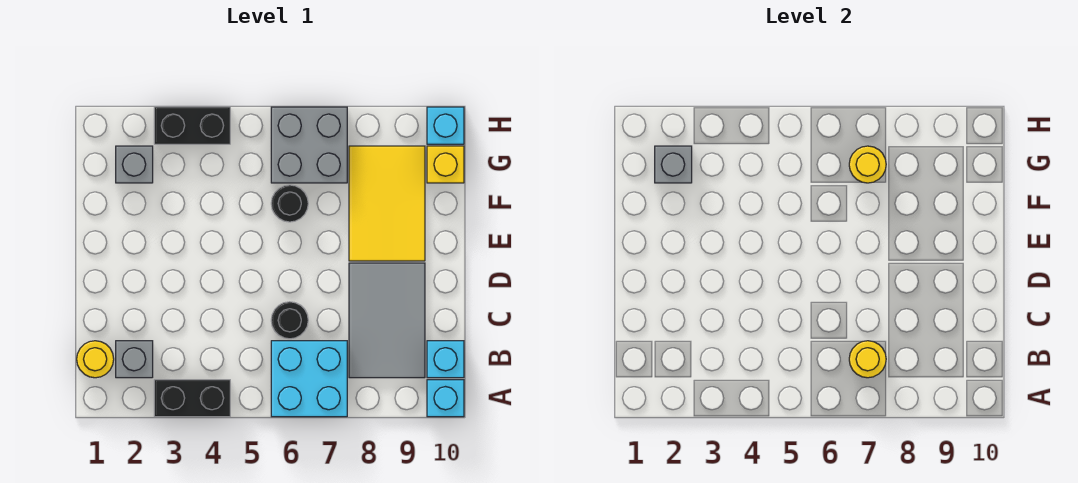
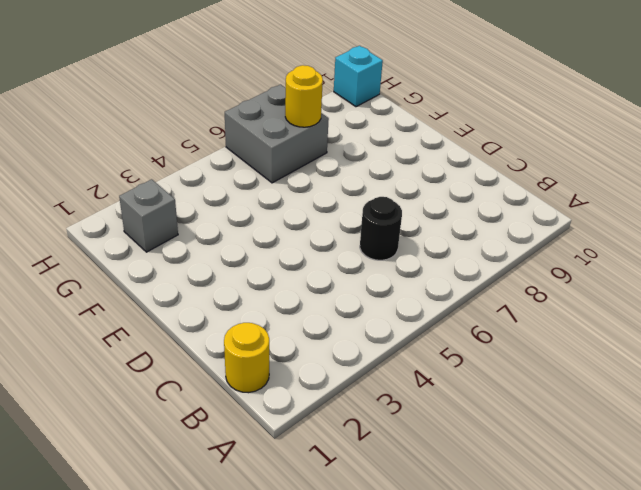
none -> black brick A3:A4 level 1
none -> cyan brick A6:B7 level 1
none -> cyan brick A10 level 1

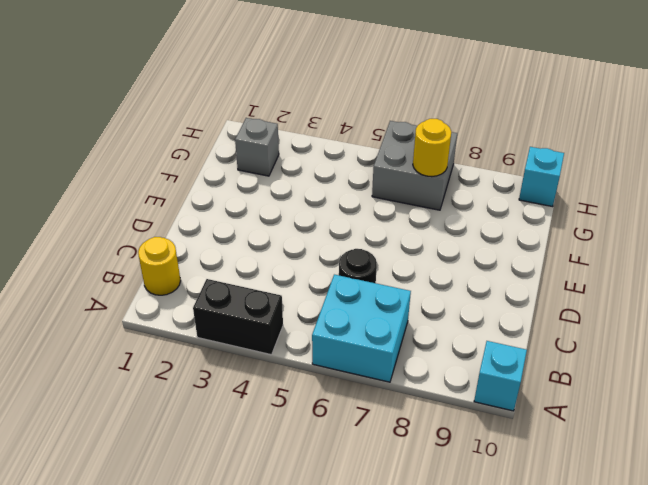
none -> grey brick B2 level 1
none -> grey tile B8:D9 level 1
none -> cyan brick B10 level 1

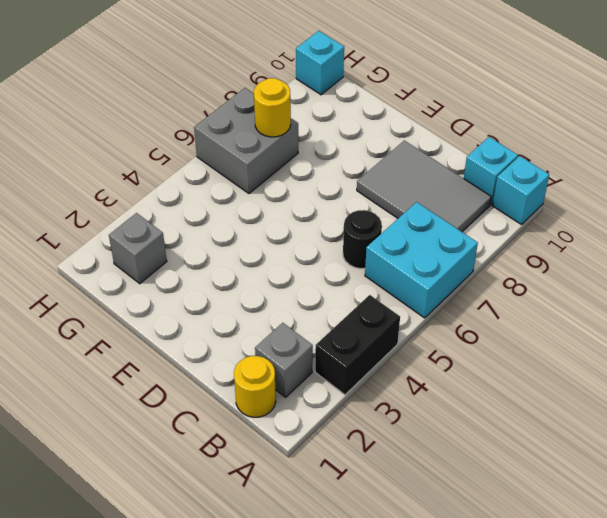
none -> yellow tile E8:G9 level 1
none -> black round brick F6 level 1
none -> yellow brick G10 level 1

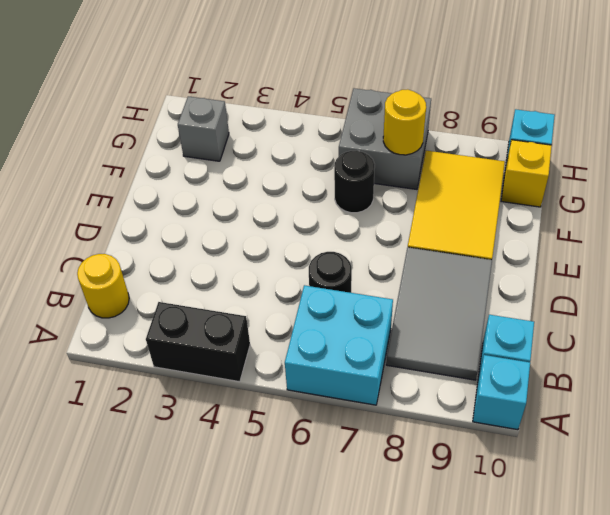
none -> grey brick B2 level 1
none -> black brick H3:H4 level 1
none -> yellow round brick B7 level 2

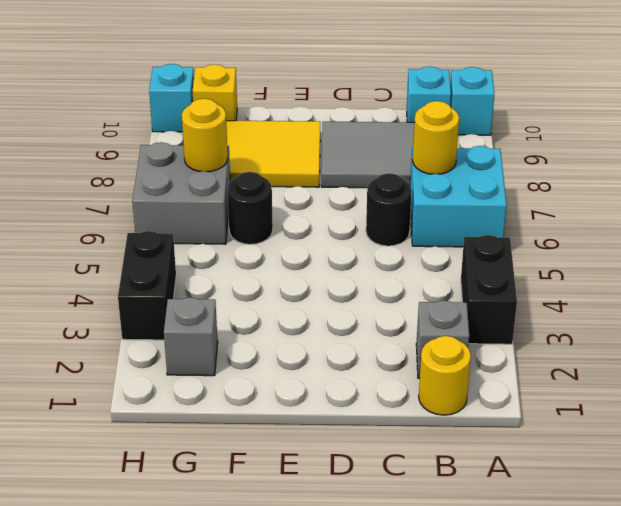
none -> grey brick G2 level 2

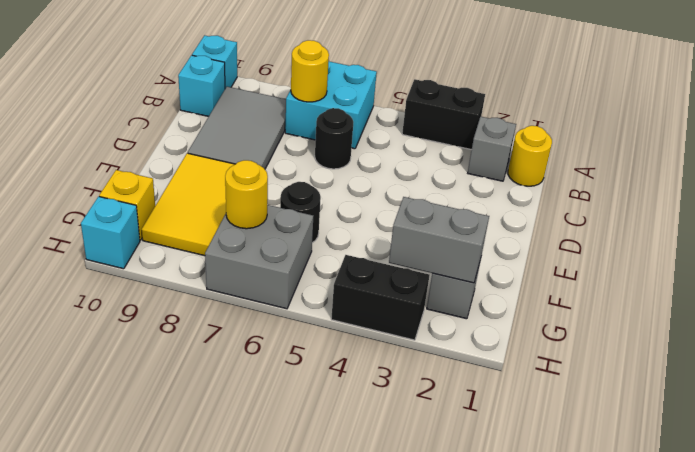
grey brick G2:G3 level 2 -> grey brick G2 level 2

